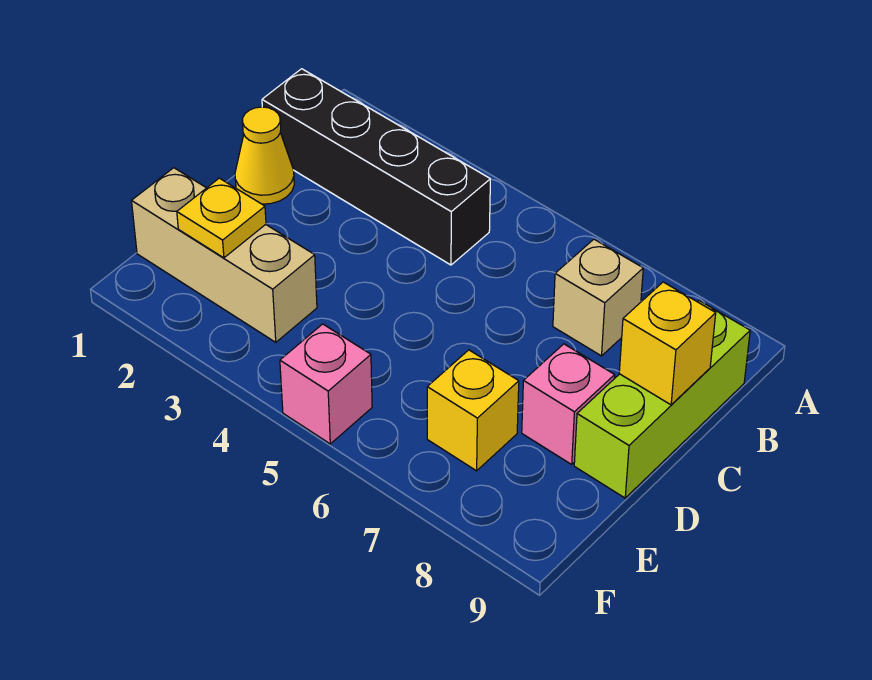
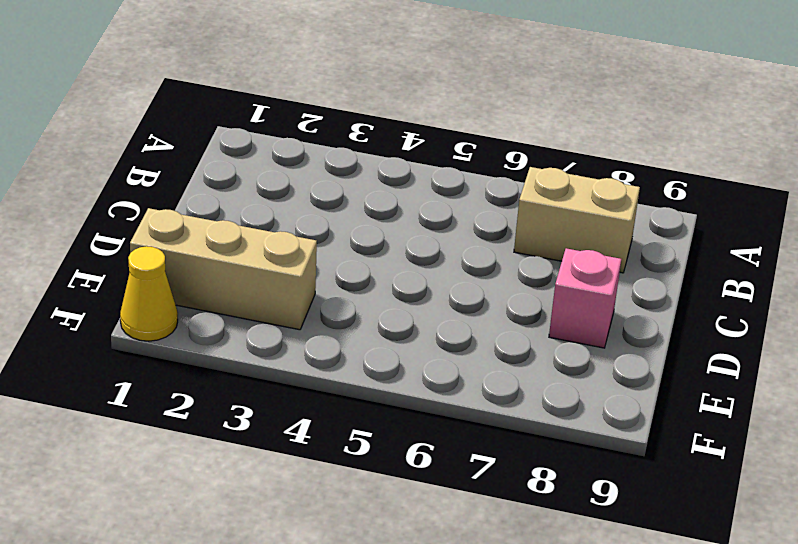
tan brick B7:B8 level 1 -> tan brick B7 level 1
yellow cone F1 level 1 -> yellow cone C1 level 1
none -> black brick B1:B4 level 1
none -> lime brick B9:D9 level 1

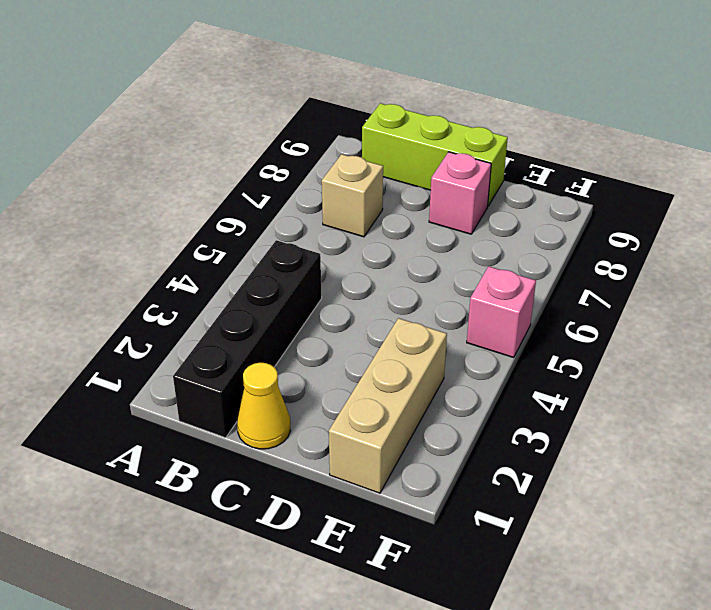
none -> yellow brick E7 level 1
none -> yellow brick C9 level 2

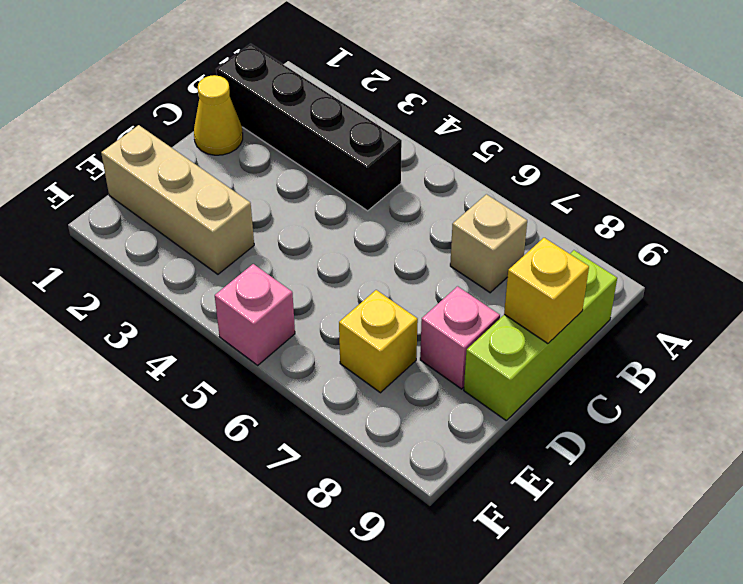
none -> yellow plate E2 level 2

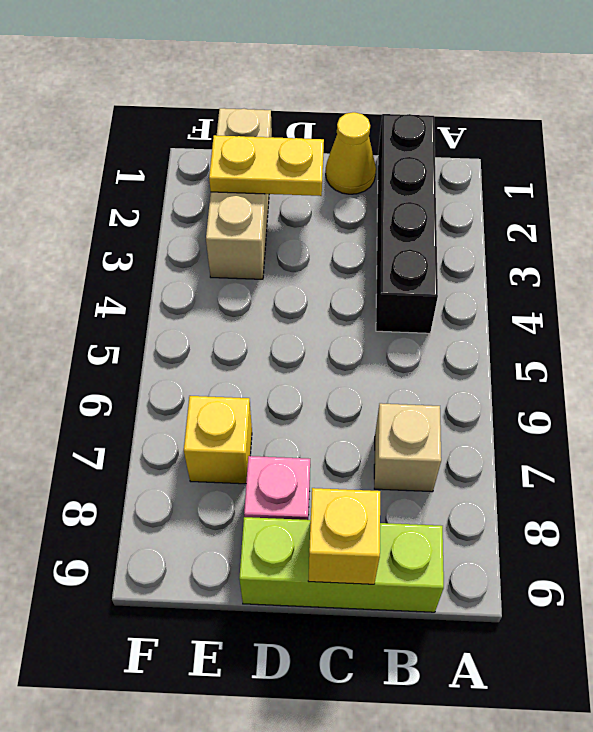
yellow plate D2:E2 level 2 -> yellow plate E2 level 2
none -> pink brick F5 level 1

